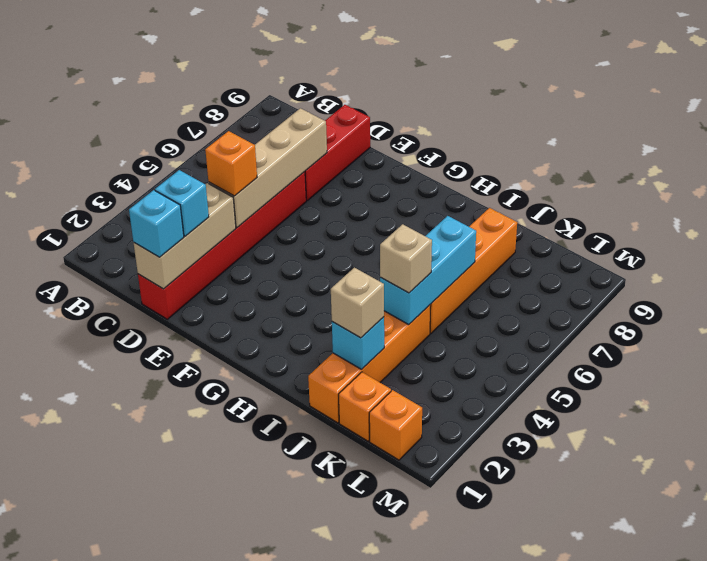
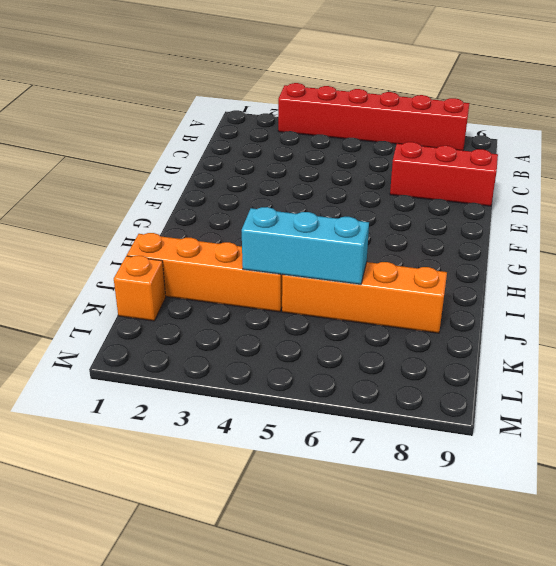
red brick A3:A8 level 1 -> red brick D1:D6 level 1
none -> orange brick L1 level 1
none -> tan brick D1:D3 level 2
none -> tan brick D4:D7 level 2

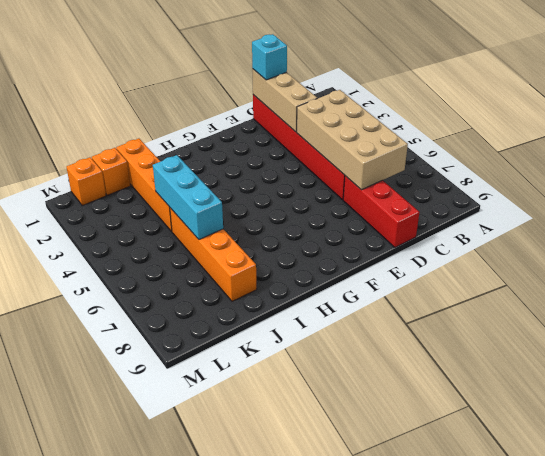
tan brick C4:D7 level 2 -> tan brick D4:D7 level 2
none -> cyan brick J2 level 2
none -> cyan brick D2 level 3
none -> orange brick D4 level 3

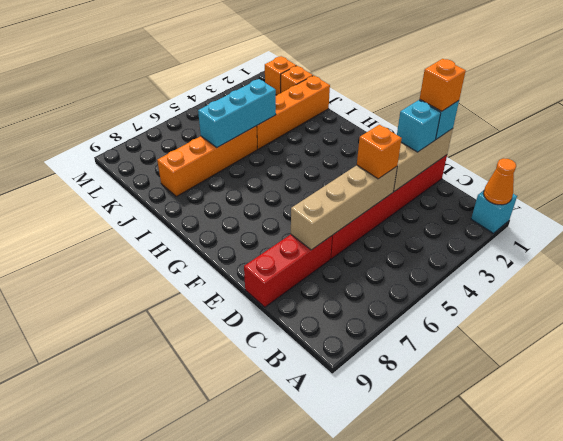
cyan brick A1 level 1 -> cyan brick J2 level 2
orange cone A1 level 2 -> none
orange brick D1 level 4 -> none
none -> tan brick J2 level 3
none -> tan brick J4 level 3

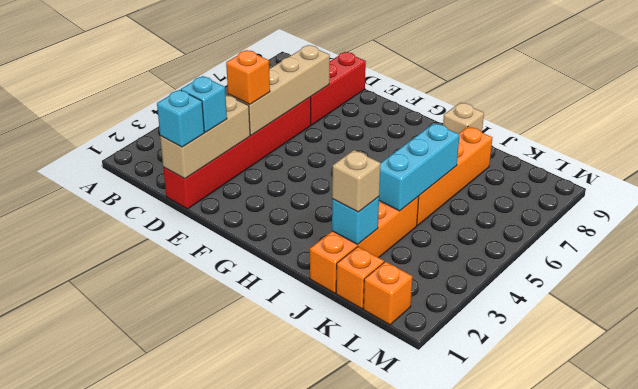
tan brick I9 level 1 -> tan brick J4 level 3

